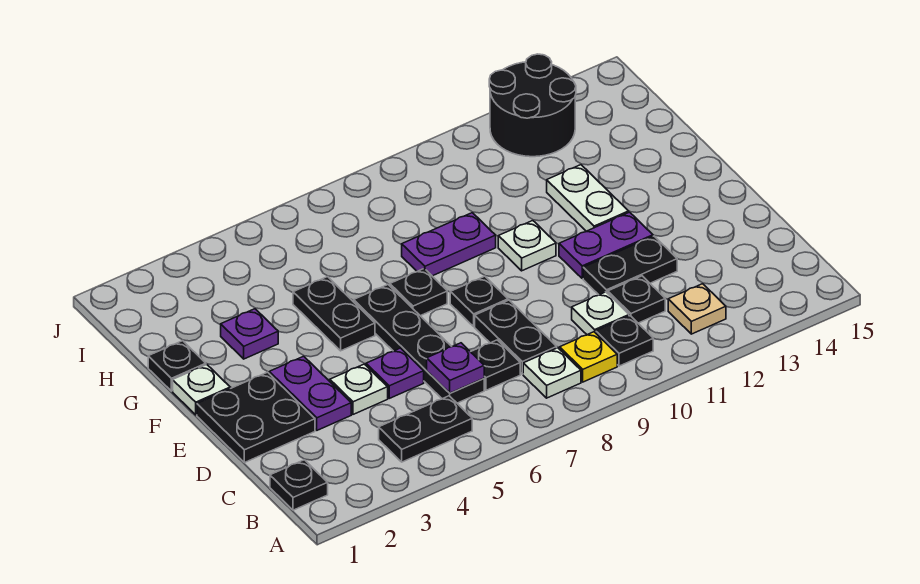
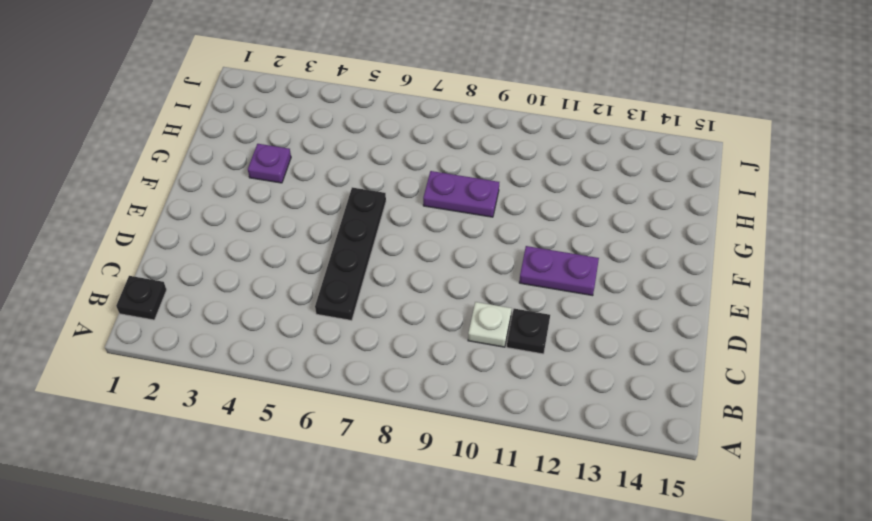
none -> black plate B4:B5 level 1
none -> white plate B8 level 1
none -> yellow plate B9 level 1

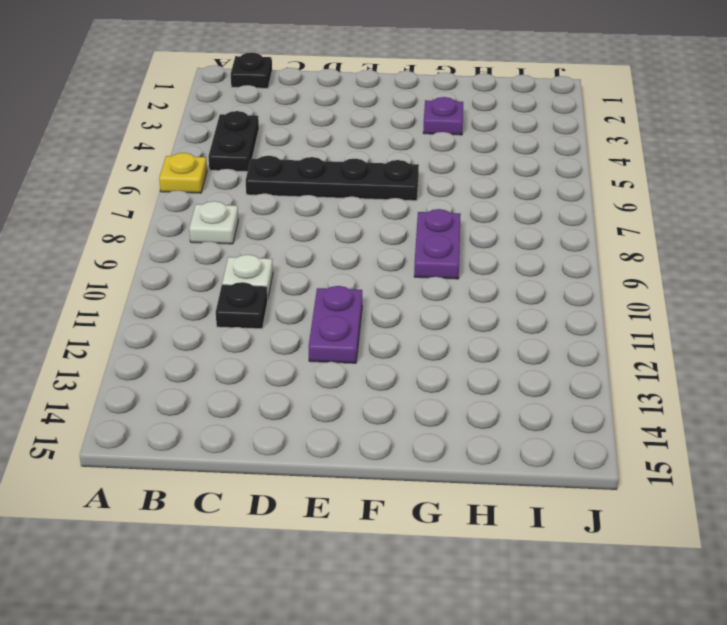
yellow plate A6 level 1 -> yellow plate B9 level 1
none -> black plate B10 level 1
none -> tan plate B12 level 1
none -> black plate C7 level 1

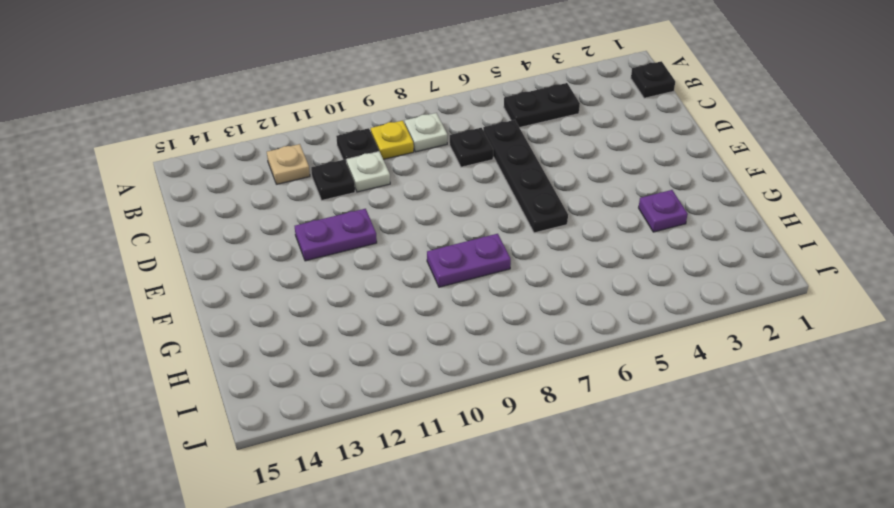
none -> black plate C8:D8 level 1
none -> black plate D1:E2 level 1
none -> purple plate D3:E3 level 1

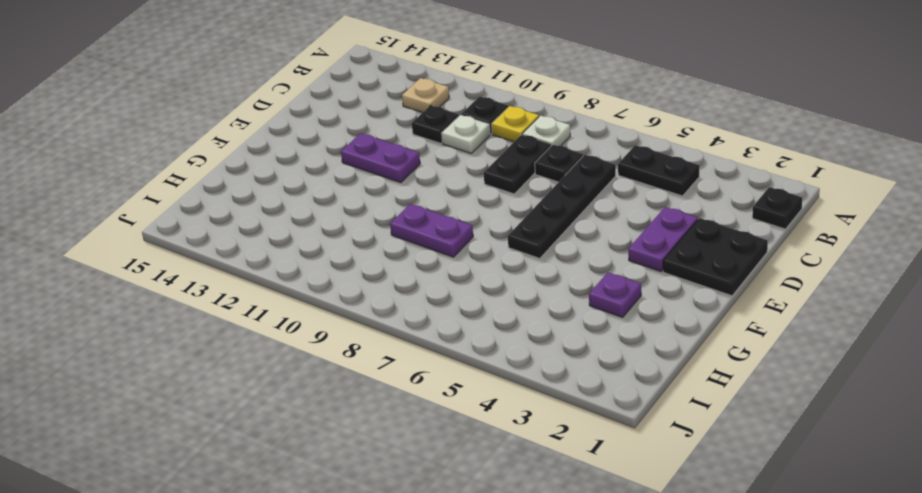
none -> white plate D4 level 1
none -> purple plate D5 level 1
none -> black plate D11:D12 level 1

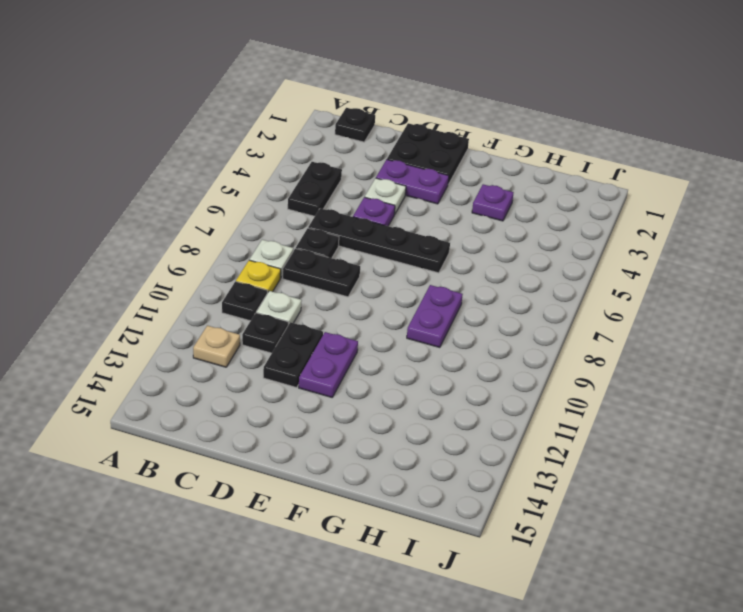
none -> black plate E8 level 1
none -> white plate F1 level 1
none -> black plate F5:G5 level 1

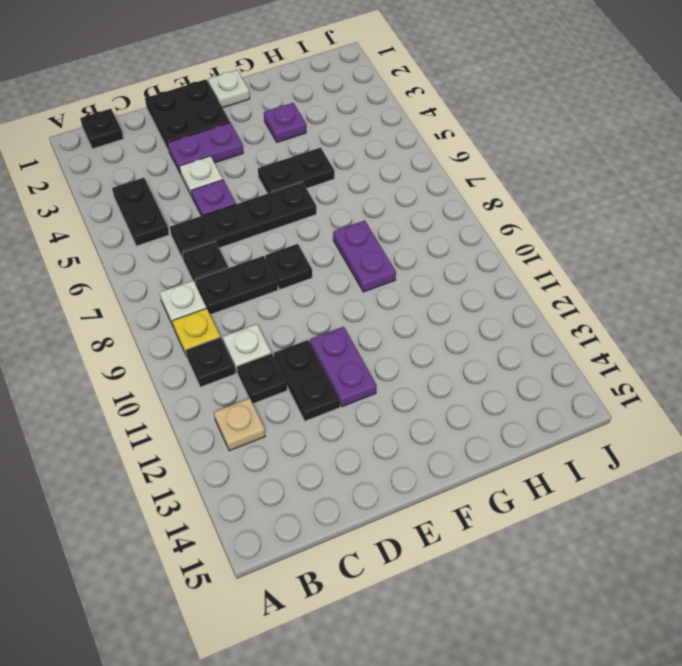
none -> black plate F7 level 1
none -> white plate F10 level 1
none -> white plate F12:G12 level 1

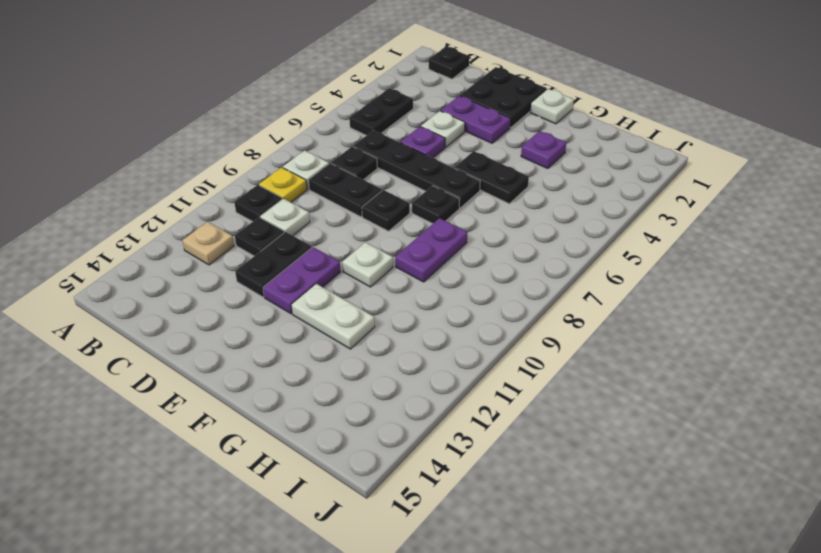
none -> black plate G1 level 1
none -> black round brick I12:J13 level 1
none -> purple plate C6 level 2

